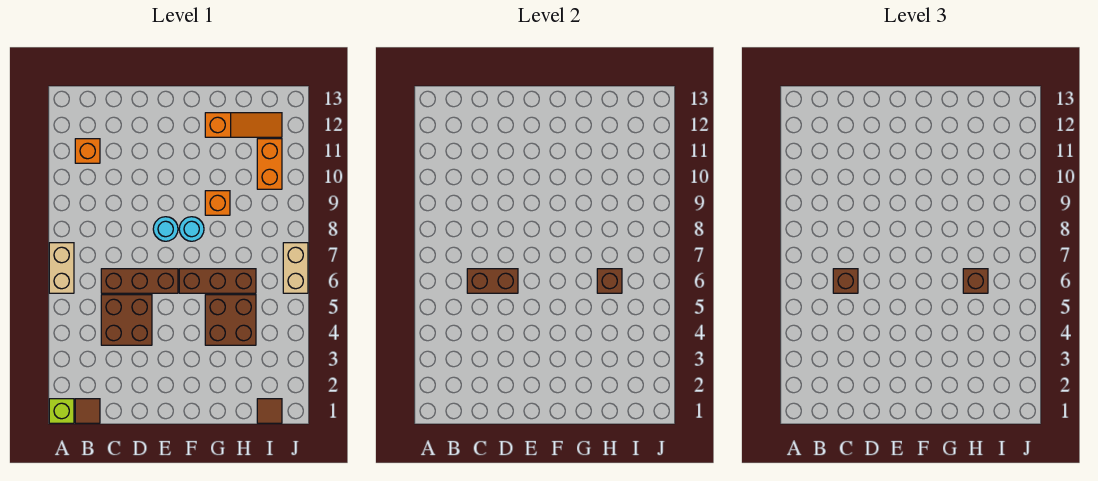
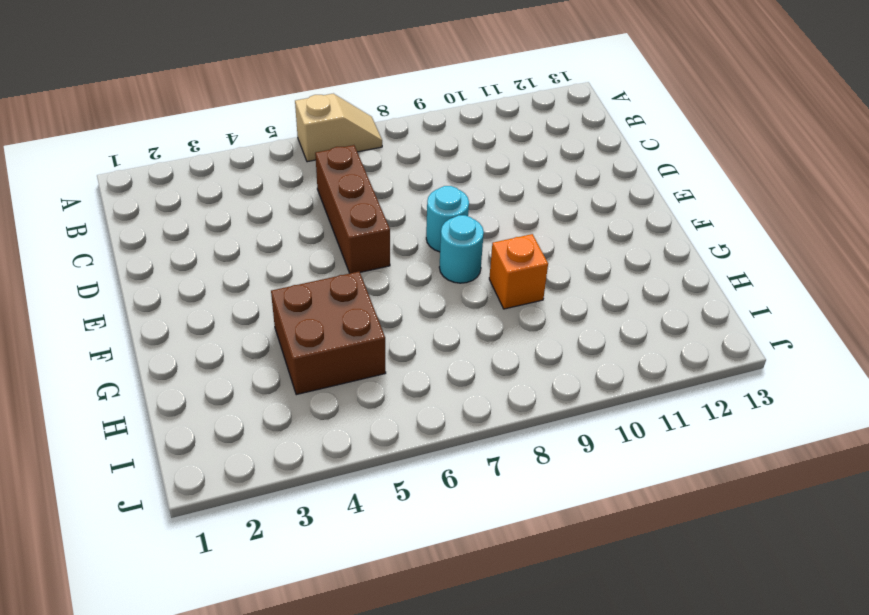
tan slope A6:A7 level 1 top 6 -> tan brick A6:A7 level 1
none -> lime brick A1 level 1
none -> brown tile B1 level 1
none -> orange brick B11 level 1

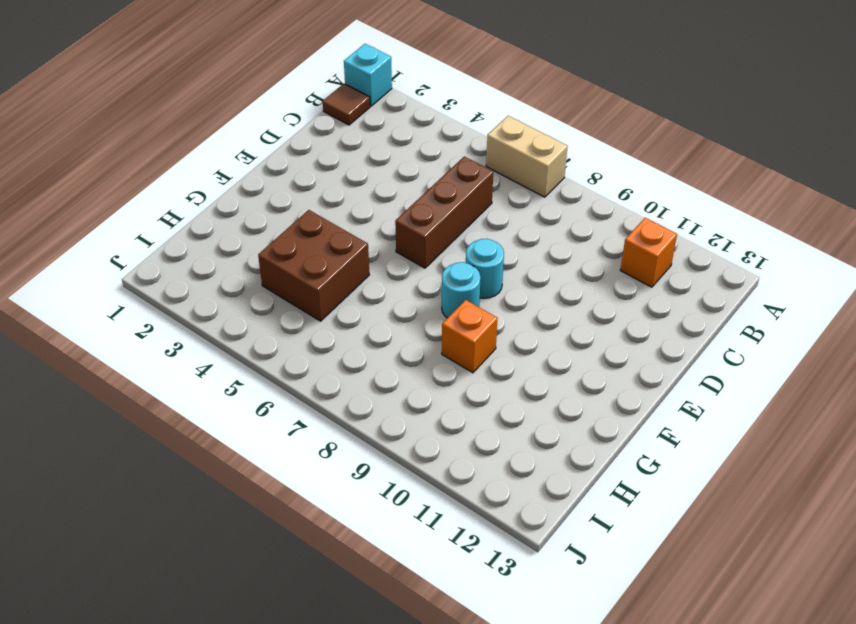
cyan brick A1 level 1 -> lime brick A1 level 1
none -> brown brick C4:D5 level 1
none -> brown brick F6:H6 level 1
none -> orange slope G12:I12 level 1 top G

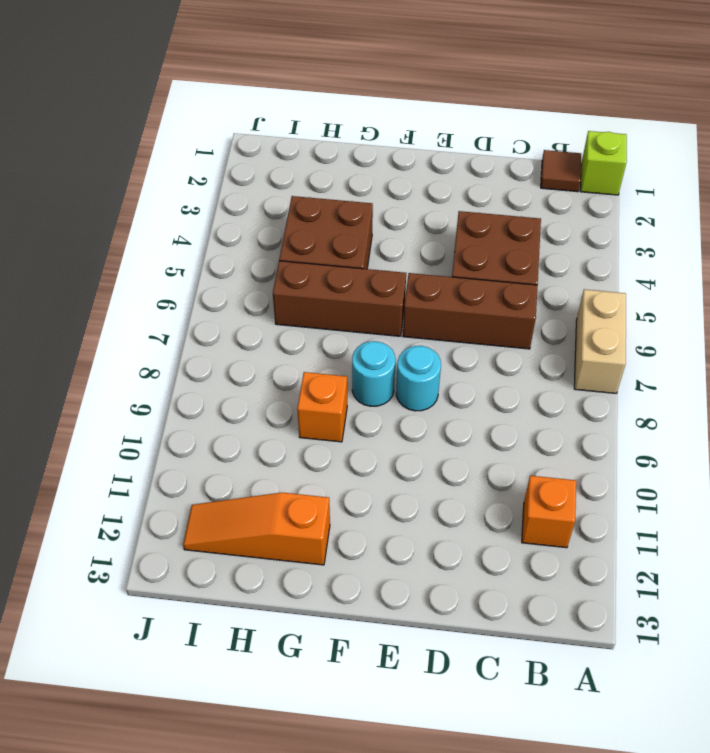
none -> brown tile I1 level 1
none -> orange brick I10:I11 level 1
none -> tan brick J6:J7 level 1

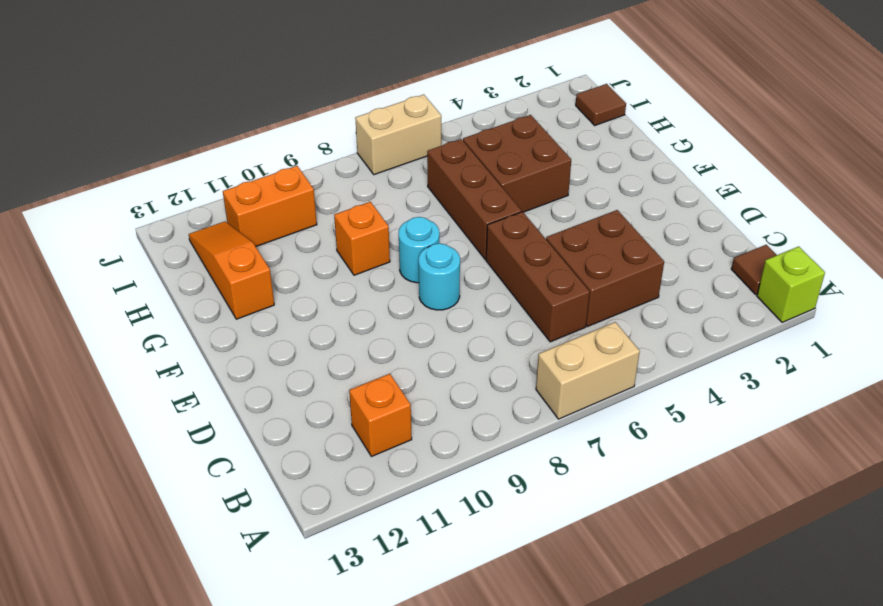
none -> brown brick C6:D6 level 2
none -> brown brick H6 level 2
none -> brown brick C6 level 3

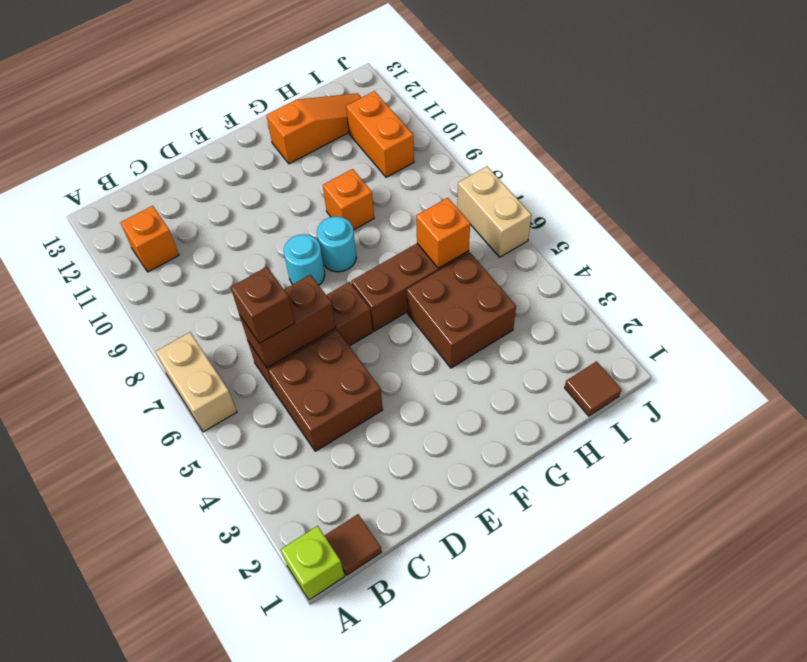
orange brick H6 level 2 -> brown brick H6 level 2
none -> brown brick H6 level 3

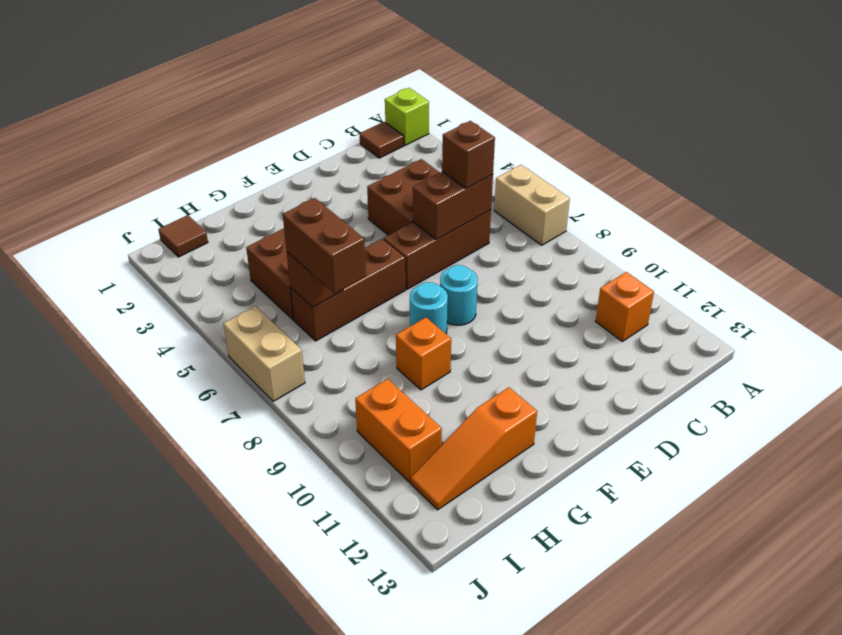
brown brick H6:H7 level 3 -> brown brick H6 level 3

